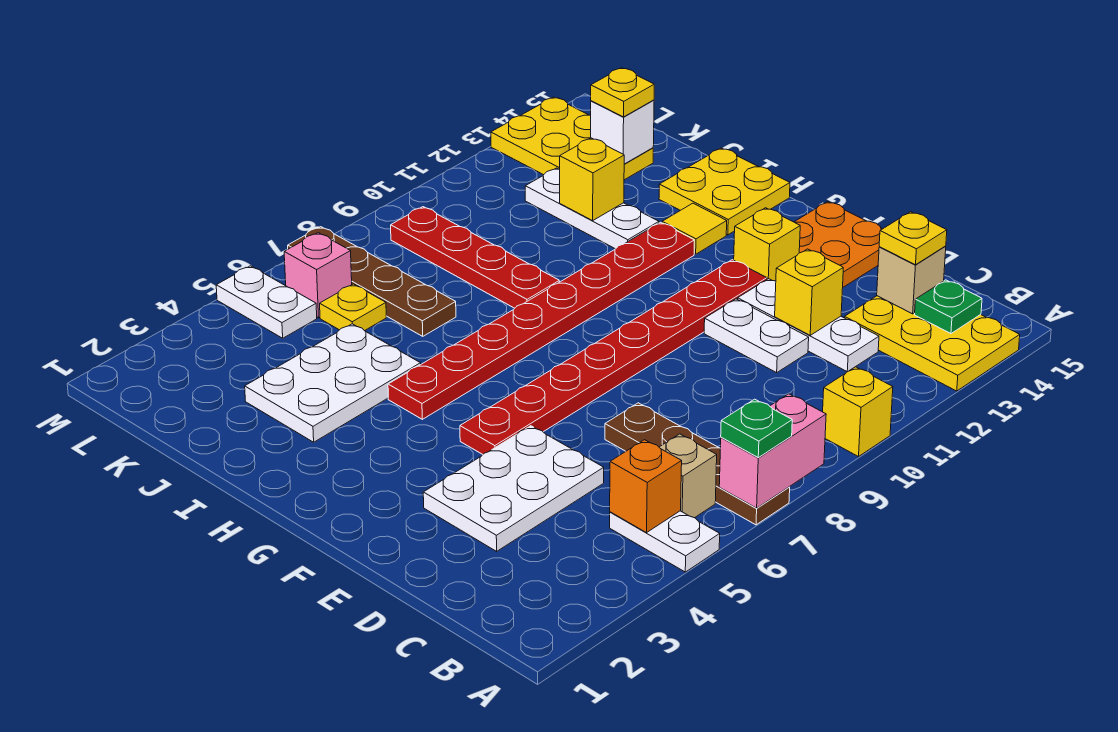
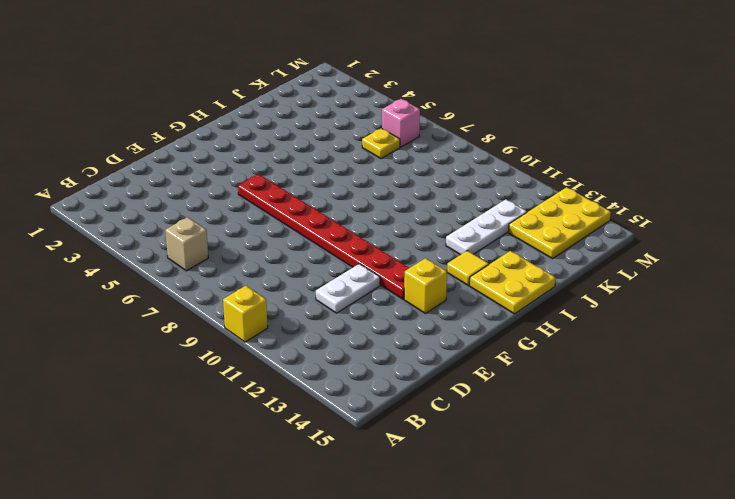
none -> white plate A5:B5 level 1
none -> brown plate A7:D7 level 1
none -> yellow plate A13:C14 level 1
none -> white plate C12:E12 level 1

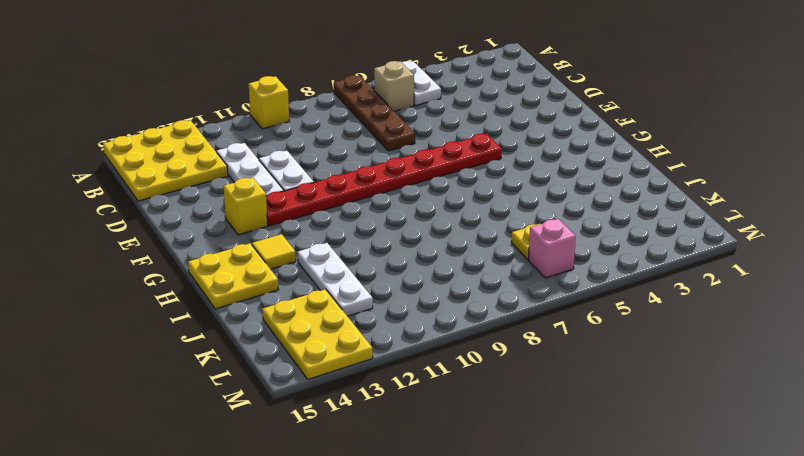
yellow plate A13:C15 level 1 -> yellow plate A13:C14 level 1
none -> white plate D3:E5 level 1
none -> orange plate E14:F15 level 1
none -> red plate H5:H12 level 1
none -> white plate I3:J5 level 1

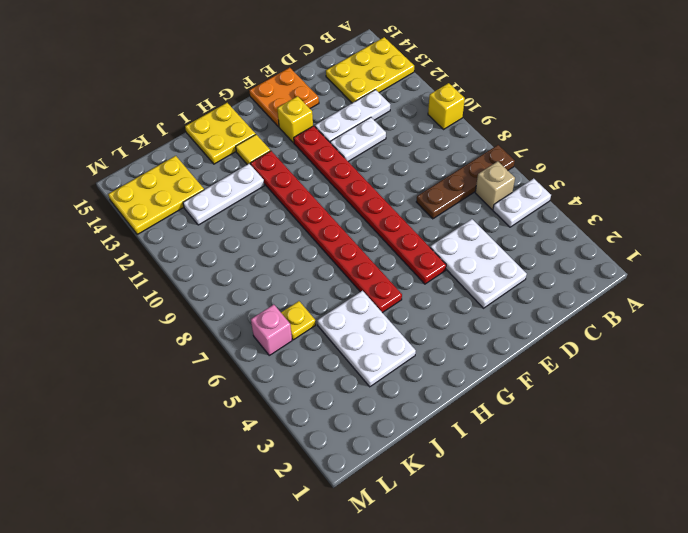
none -> red plate I9:L9 level 1
none -> brown plate J7:M7 level 1
none -> white plate L5:M5 level 1
none -> pink brick A7:A8 level 2

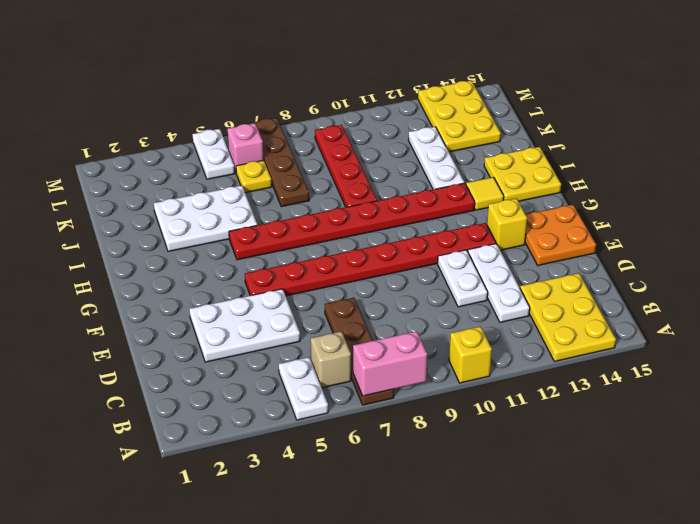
none -> orange brick B5 level 2
none -> green plate B14 level 2
none -> tan brick C14 level 2
none -> yellow brick D12 level 2

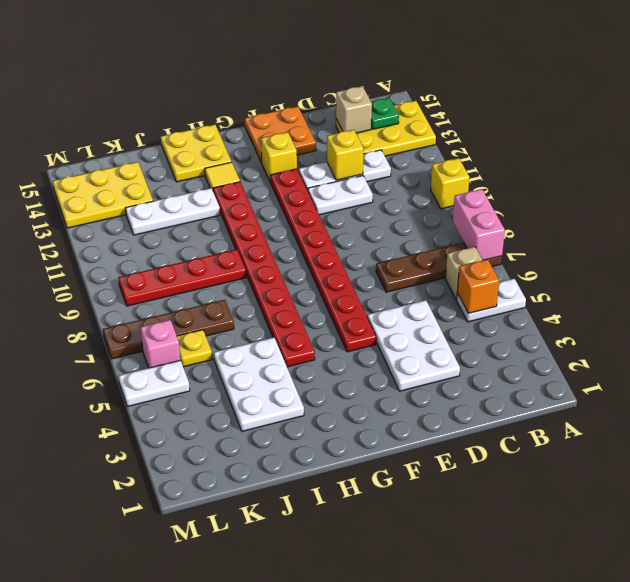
none -> yellow brick J12 level 2
none -> white brick K14 level 2
none -> green plate A7 level 3
none -> yellow plate C14 level 3

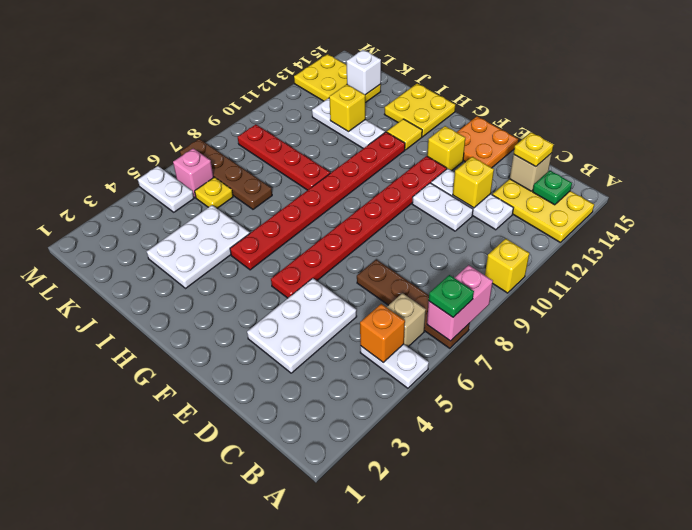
none -> yellow plate K14 level 3

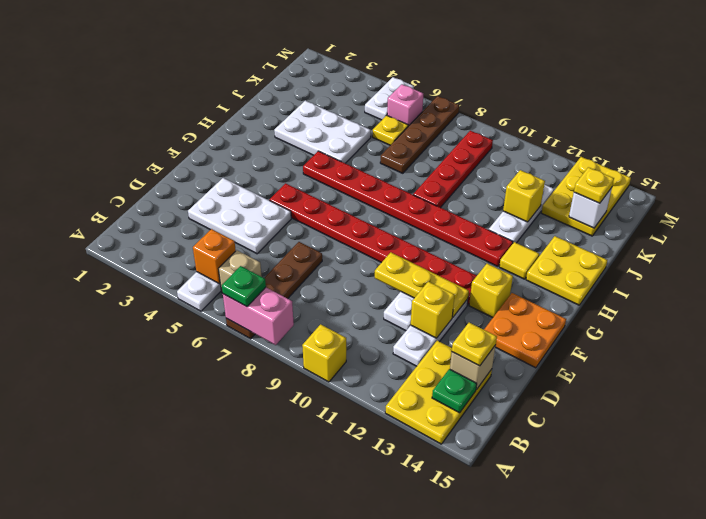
yellow plate E10:E12 level 2 -> none

